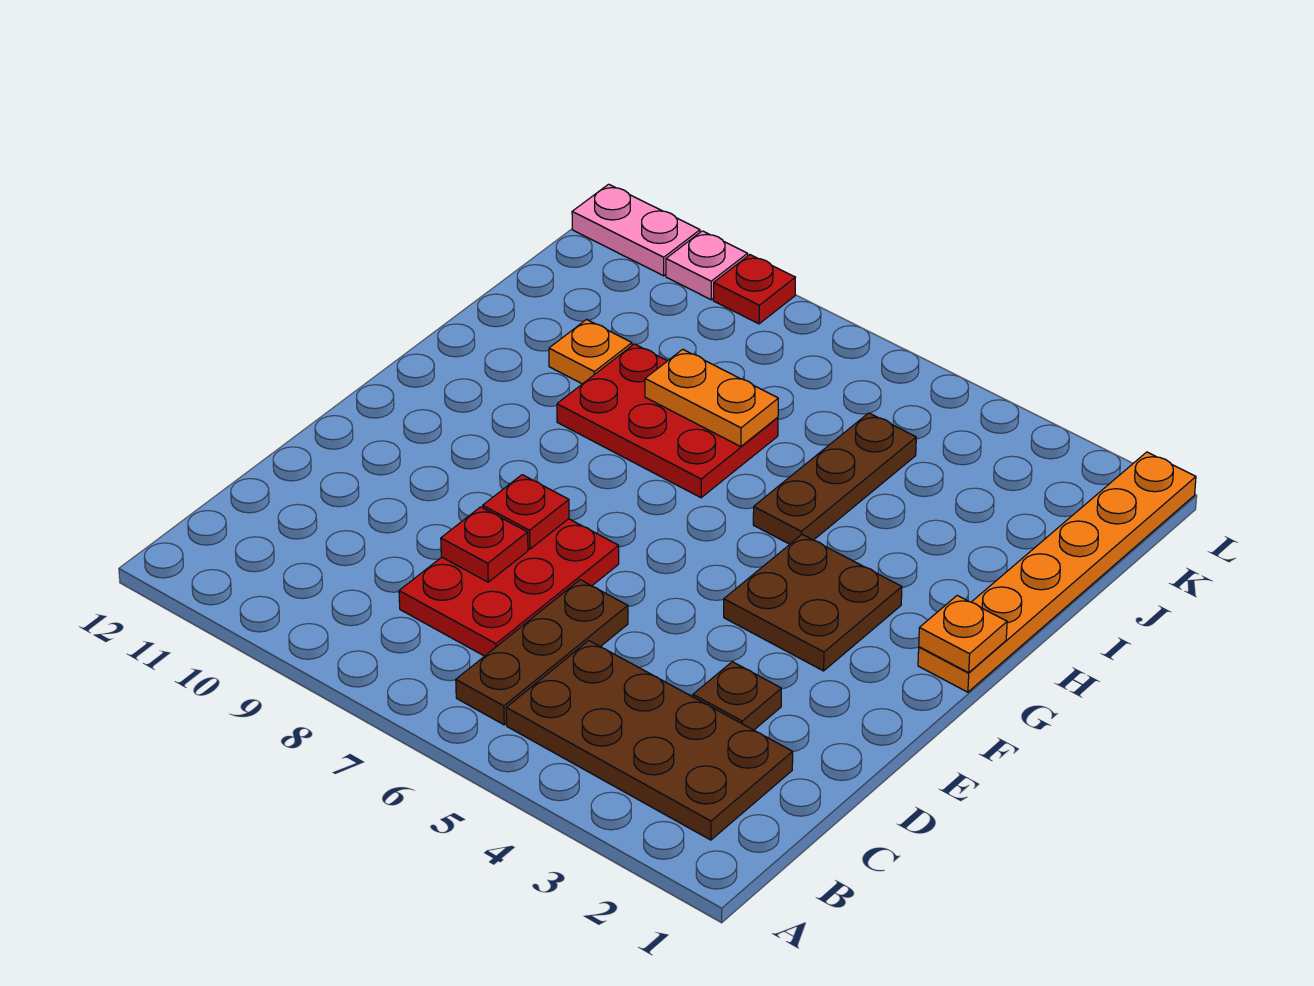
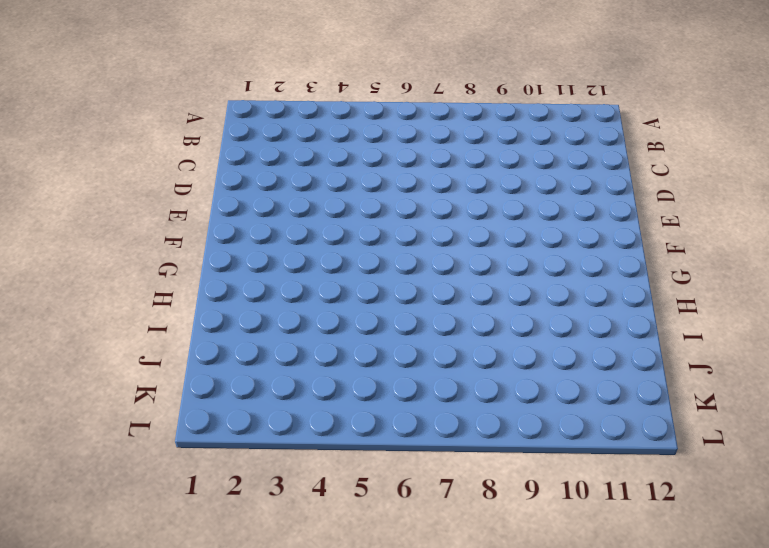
none -> brown plate B2:C5 level 1
none -> brown plate B6:D6 level 1
none -> red plate C7:E8 level 1

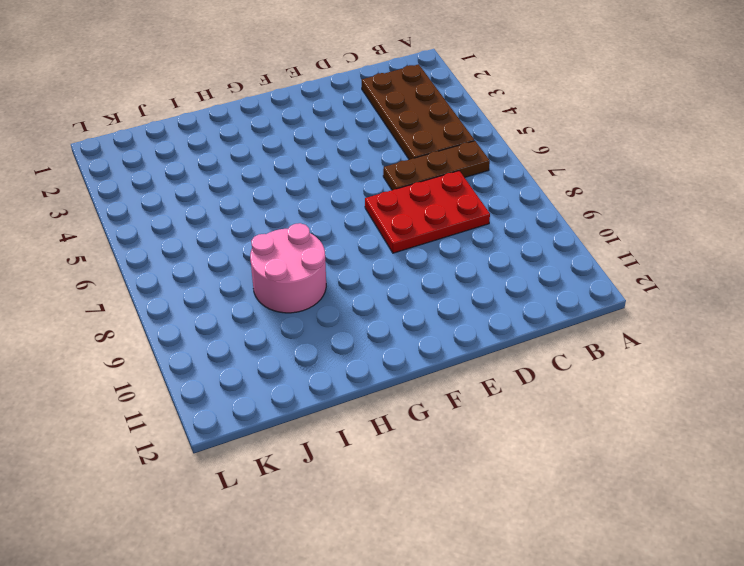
pink round brick H8:I9 level 1 -> red plate H7:I9 level 1
none -> brown plate D3 level 1
none -> brown plate F3:G4 level 1
none -> orange plate G1:L1 level 1

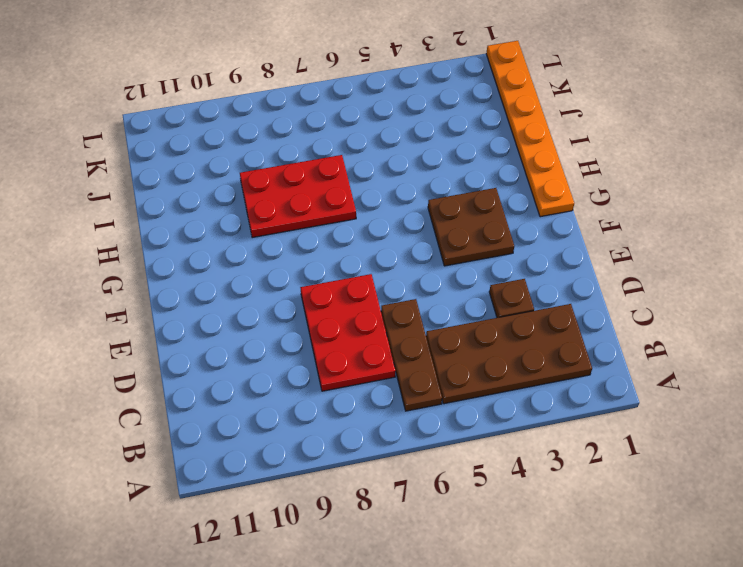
none -> brown plate H5:J5 level 1
none -> orange plate I10 level 1
none -> red plate L9 level 1

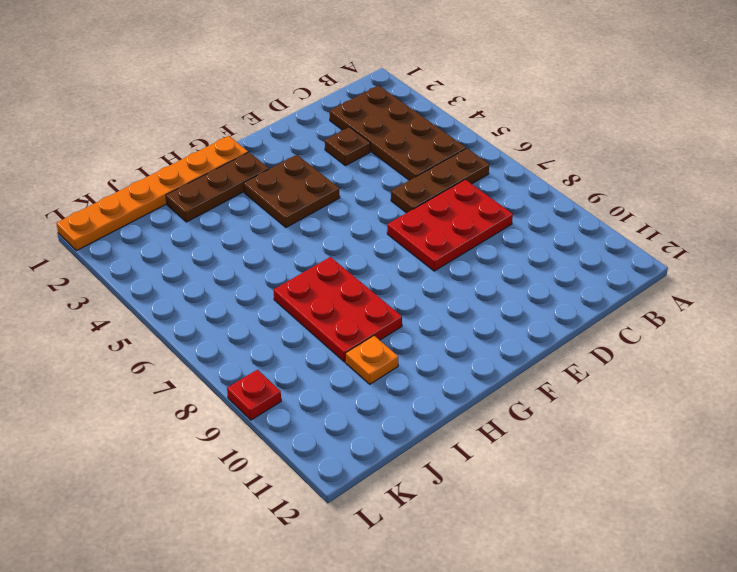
brown plate G2:I2 level 1 -> brown plate H5:J5 level 1
none -> pink plate L10 level 1
none -> pink plate L11:L12 level 1
none -> red plate D8 level 2

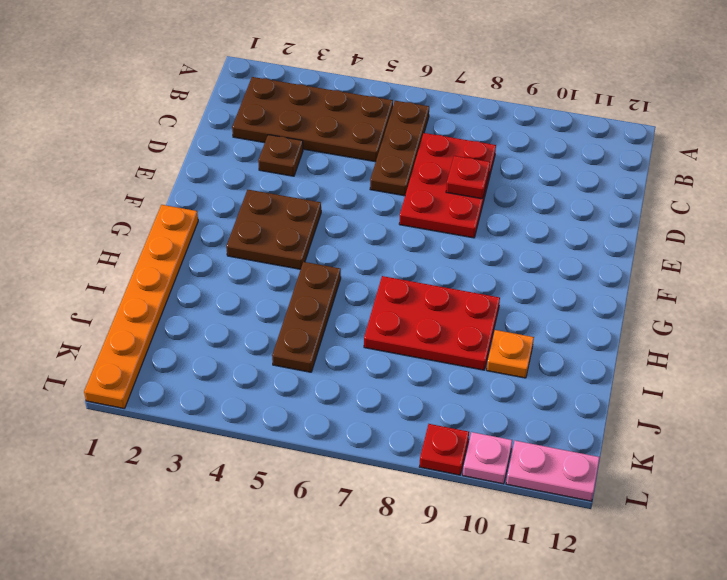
none -> red plate E8 level 2
none -> orange plate G1 level 2
none -> orange plate I7:I8 level 2

